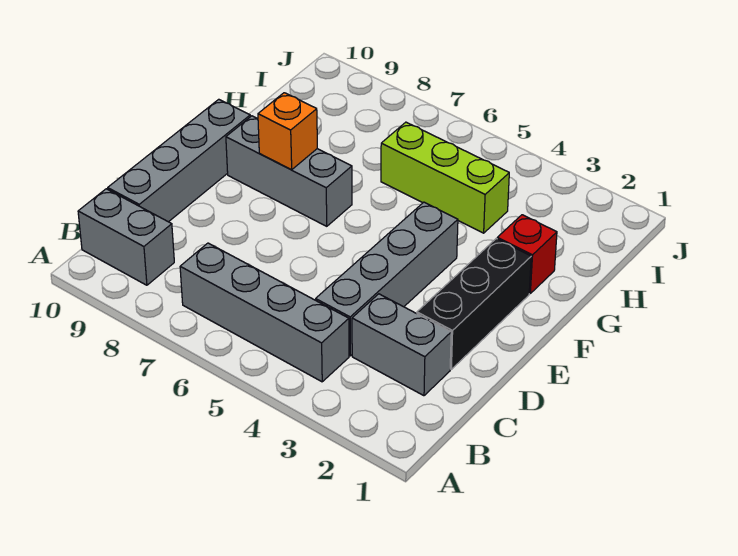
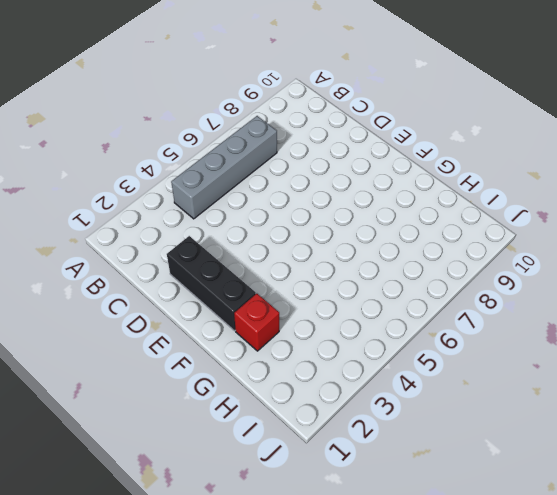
none -> grey brick B9:B10 level 1
none -> grey brick C2:C3 level 1

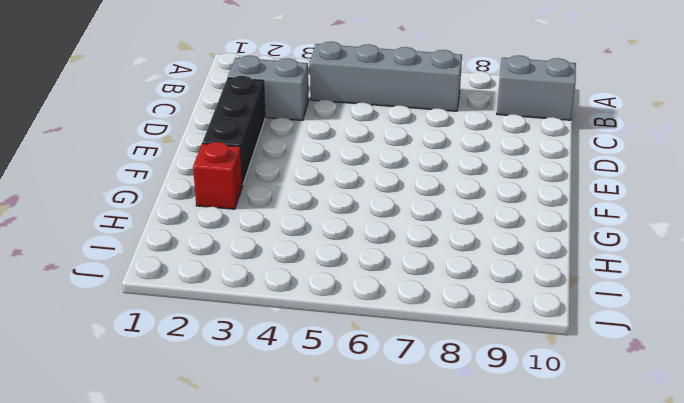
none -> grey brick C4:F4 level 1
none -> grey brick C10:F10 level 1

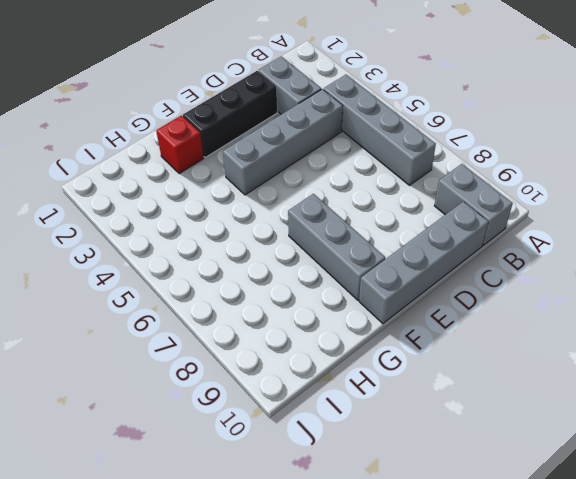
none -> lime brick H4:H6 level 1
none -> orange brick F8 level 2

